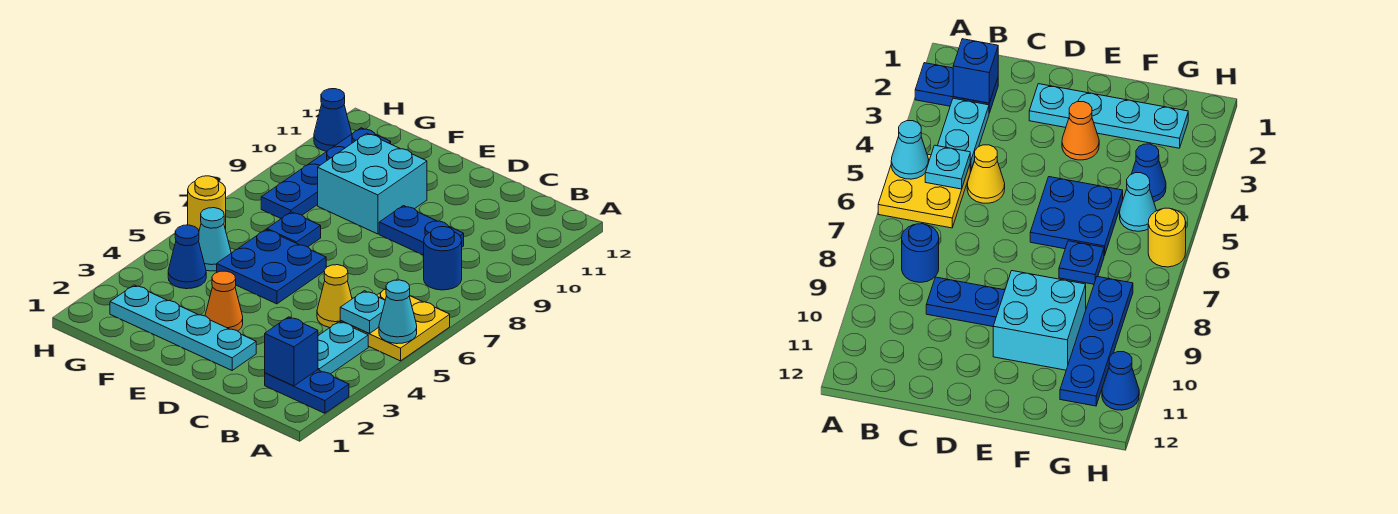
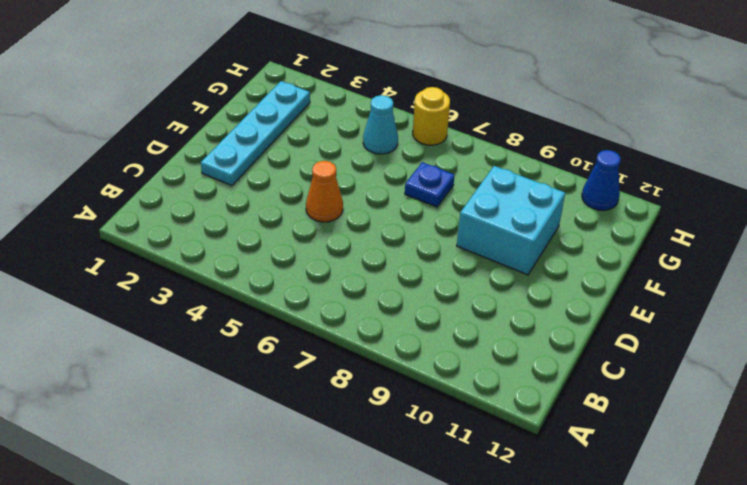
orange cone D5 level 1 -> orange cone E3 level 1
none -> blue plate A2:B2 level 1
none -> yellow plate A5:B6 level 1
none -> cyan plate B3:B4 level 1

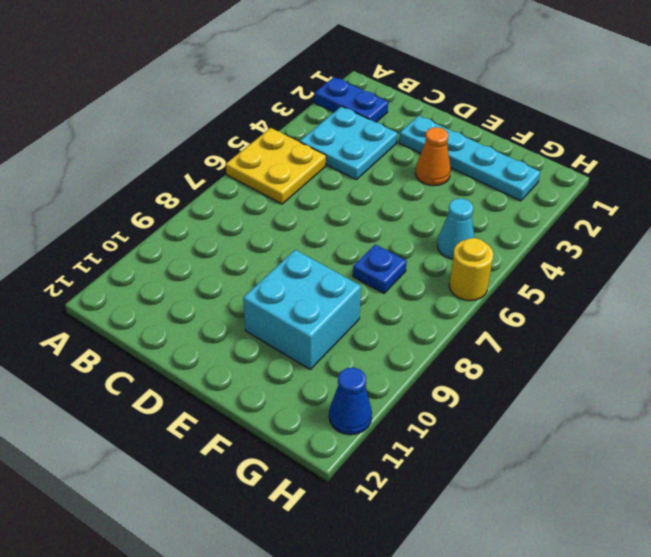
cyan plate B3:C4 level 1 -> cyan plate B3:B4 level 1
none -> blue round brick B8 level 1
none -> yellow cone C5 level 1
none -> blue plate C9:D9 level 1

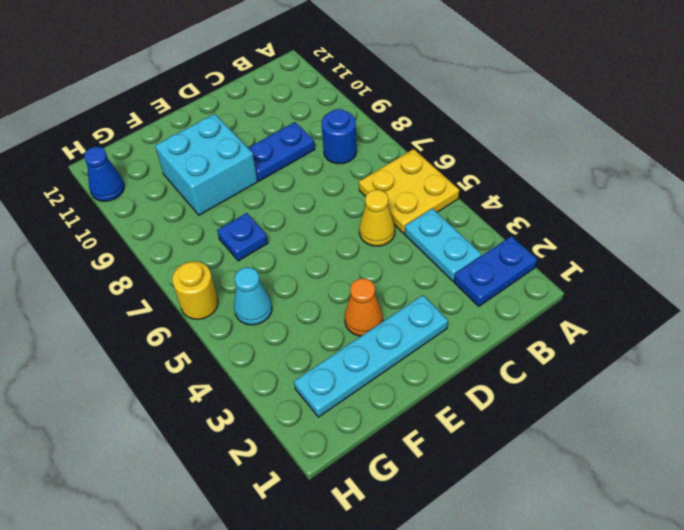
none -> blue plate E5:F6 level 1
none -> blue cone G4 level 1
none -> blue plate G8:G11 level 1

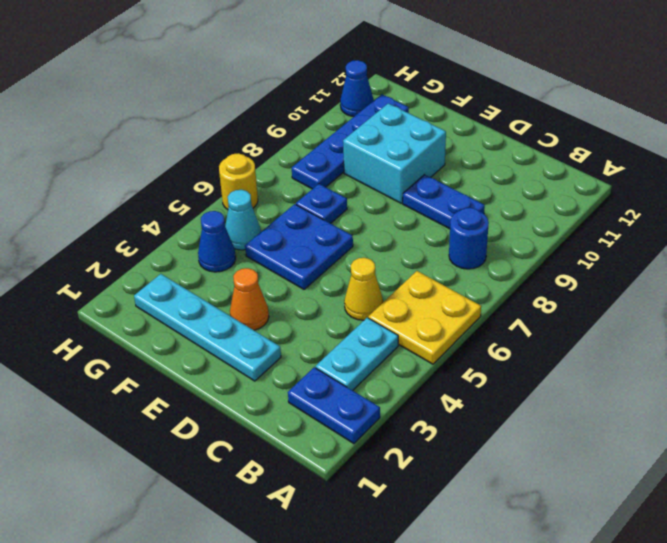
none -> cyan cone A5 level 2
none -> blue brick B2 level 2
none -> cyan plate B5 level 2

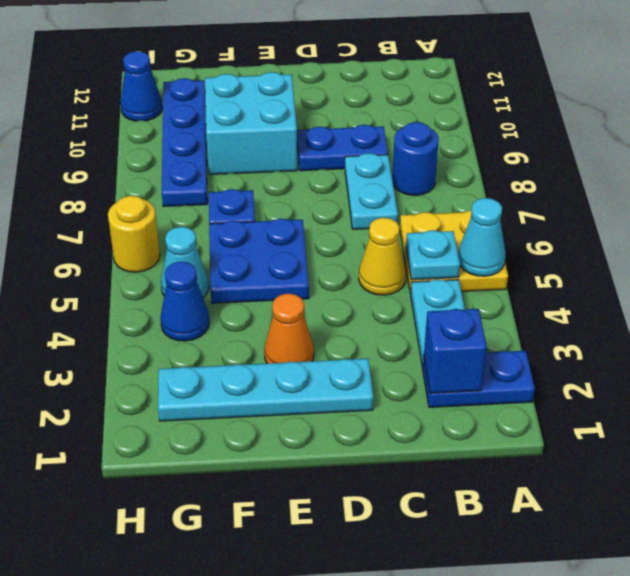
cyan plate C7:C8 level 1 -> none

